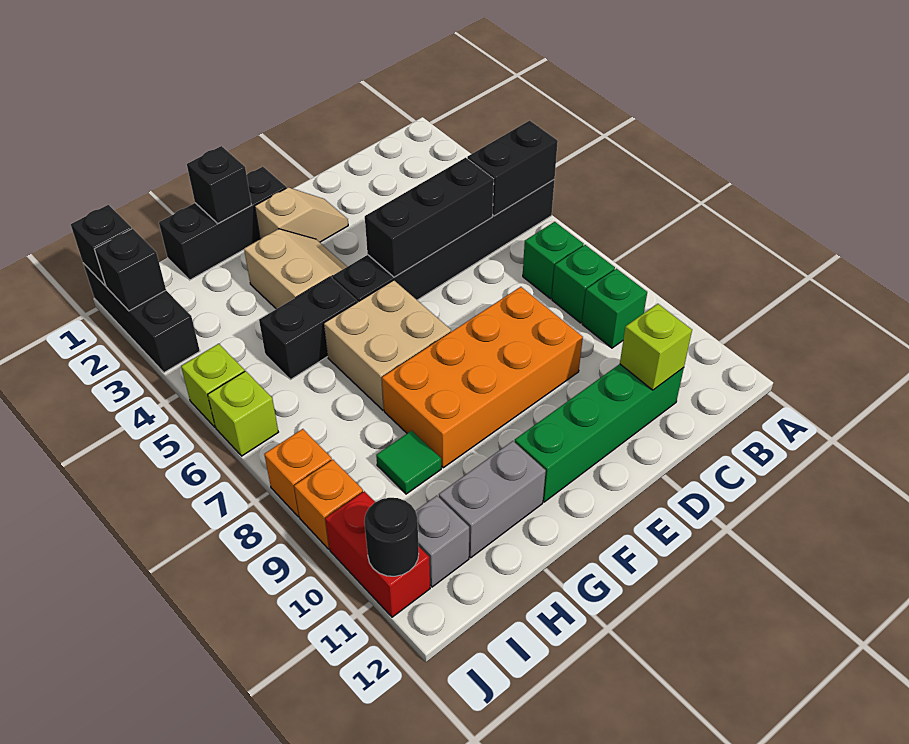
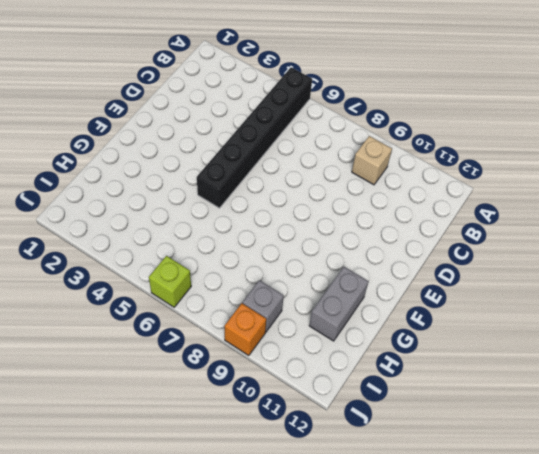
tan brick B9 level 1 -> green brick B9 level 1
grey brick I9 level 1 -> grey brick I11 level 1
none -> green brick B7 level 1
none -> green brick B8 level 1
none -> green brick C11:F11 level 1

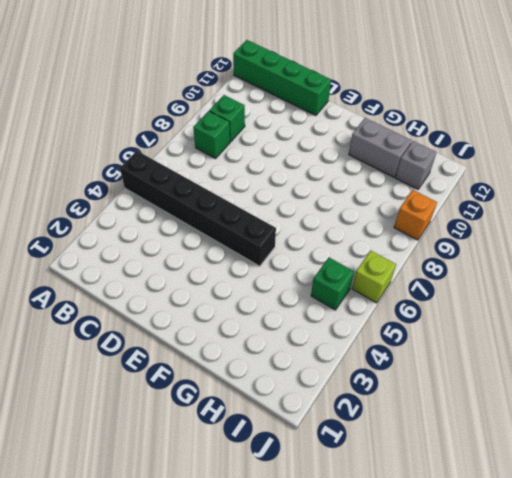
green brick A12:D12 level 1 -> green brick C11:F11 level 1
green brick I5 level 1 -> green brick B7 level 1
none -> orange brick D8:G9 level 1
none -> tan slope E2:F2 level 1 top F
none -> black brick F1:H1 level 1

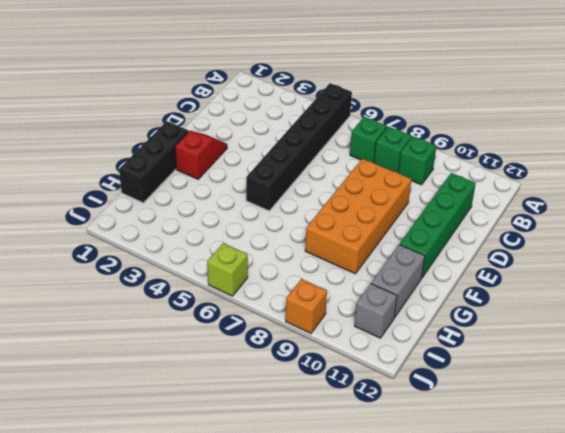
red slope E2:F2 level 1 top F -> tan slope E2:F2 level 1 top F
none -> tan slope F3:G4 level 1 top G
none -> tan brick F6:G7 level 1
none -> black brick G5:H5 level 1

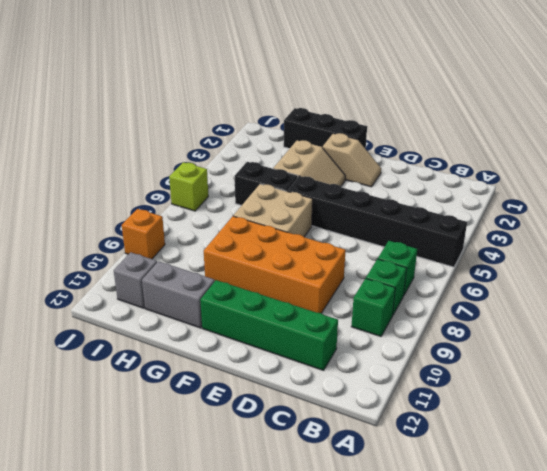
none -> green tile H9 level 1
none -> black brick J1:J3 level 1
none -> lime brick J5 level 1

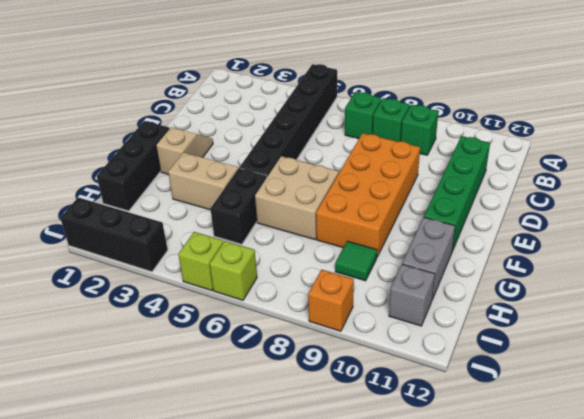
none -> orange brick J8 level 1
none -> red brick J10:J11 level 1
none -> black brick A5:B5 level 2

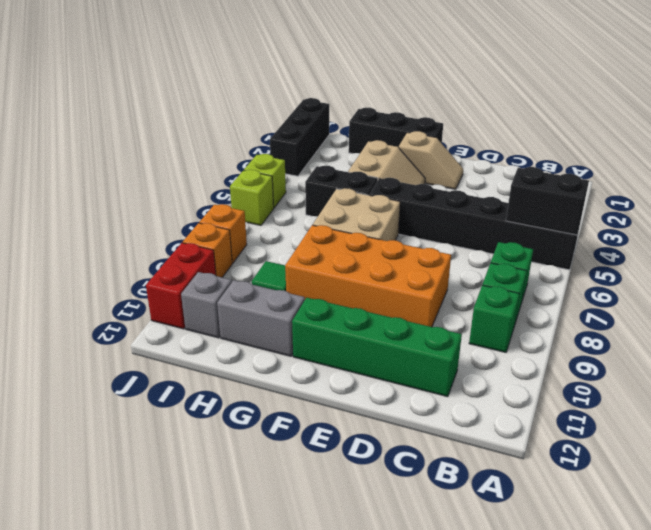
none -> black brick C5:E5 level 2
none -> lime brick C11 level 2
none -> black brick G1 level 2

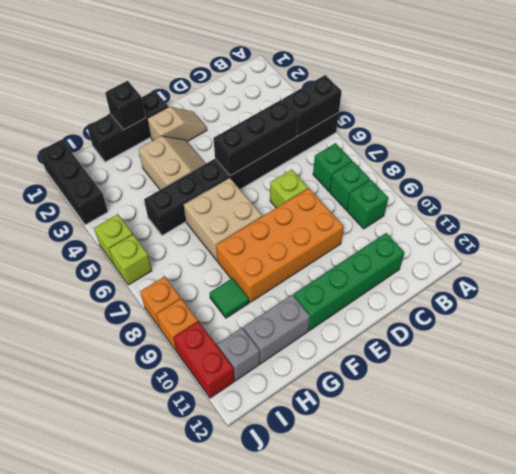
lime brick D7 level 1 -> lime brick C11 level 2
none -> black brick J1 level 2
none -> black brick J2 level 2
none -> black round brick J11 level 2

